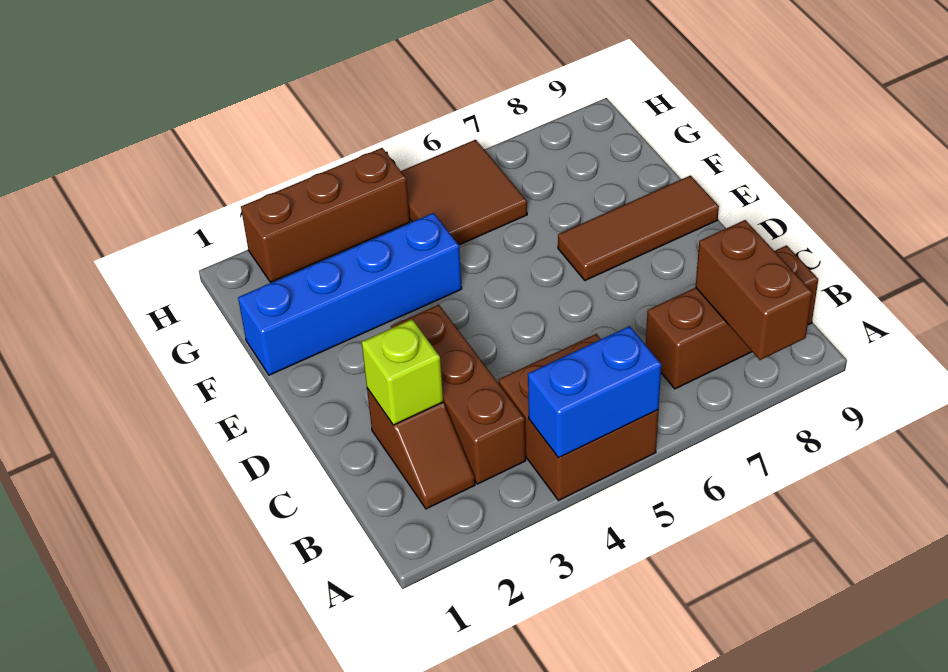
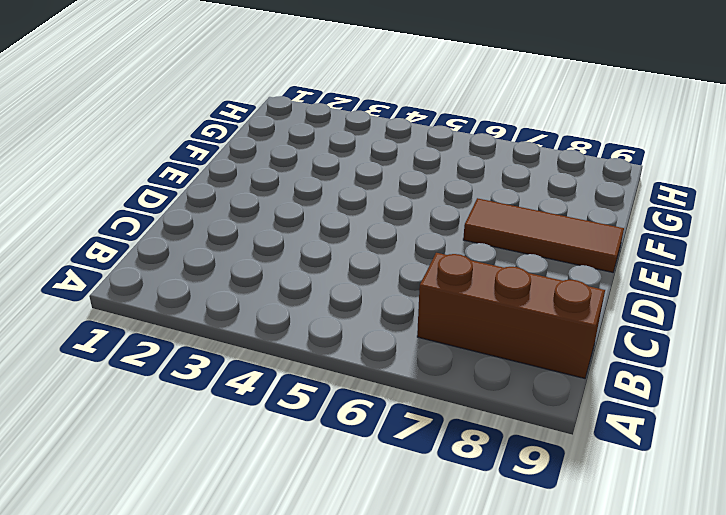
none -> brown brick A4:B5 level 1
none -> brown slope B2:C2 level 1 top C

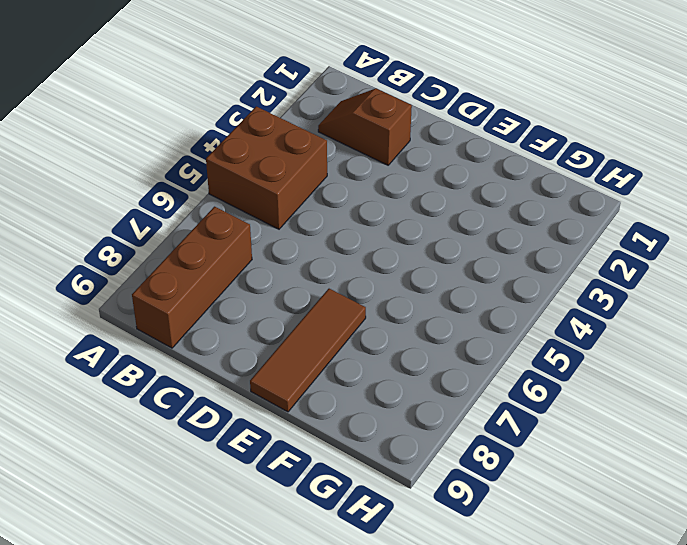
none -> brown brick B3:D3 level 1
none -> blue brick F1:F4 level 1

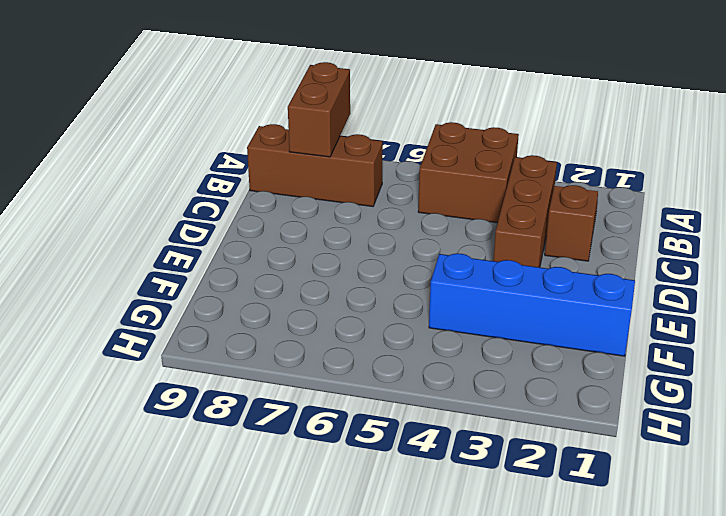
none -> brown tile E7:E9 level 1
none -> brown tile G5:H6 level 1

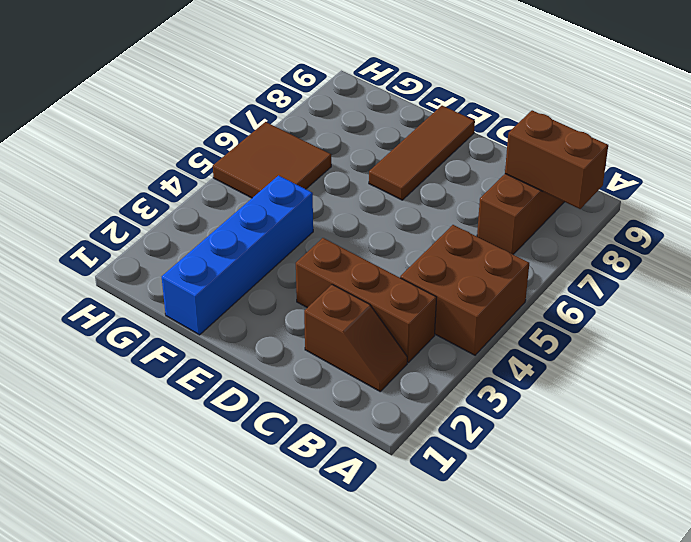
none -> brown brick H2:H4 level 1
none -> blue brick A4:A5 level 2

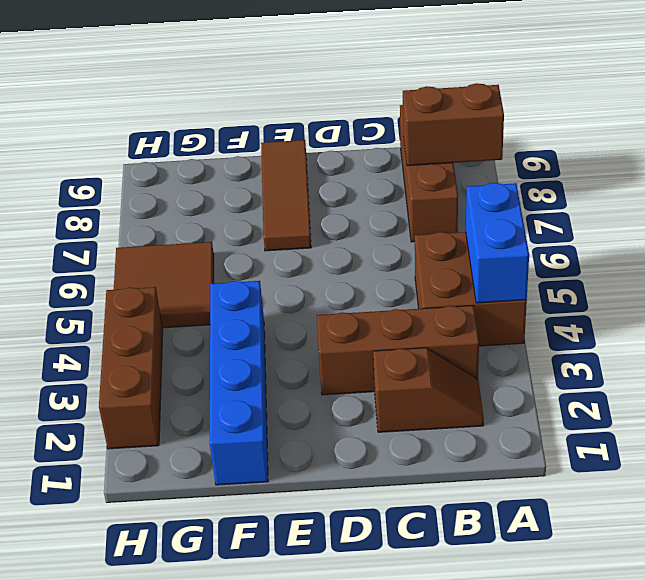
none -> lime brick C2 level 2

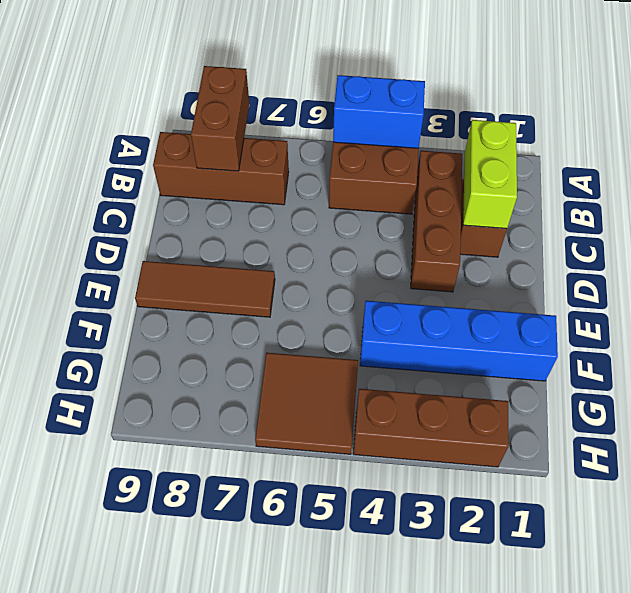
lime brick B2:C2 level 2 -> lime brick C2 level 2

